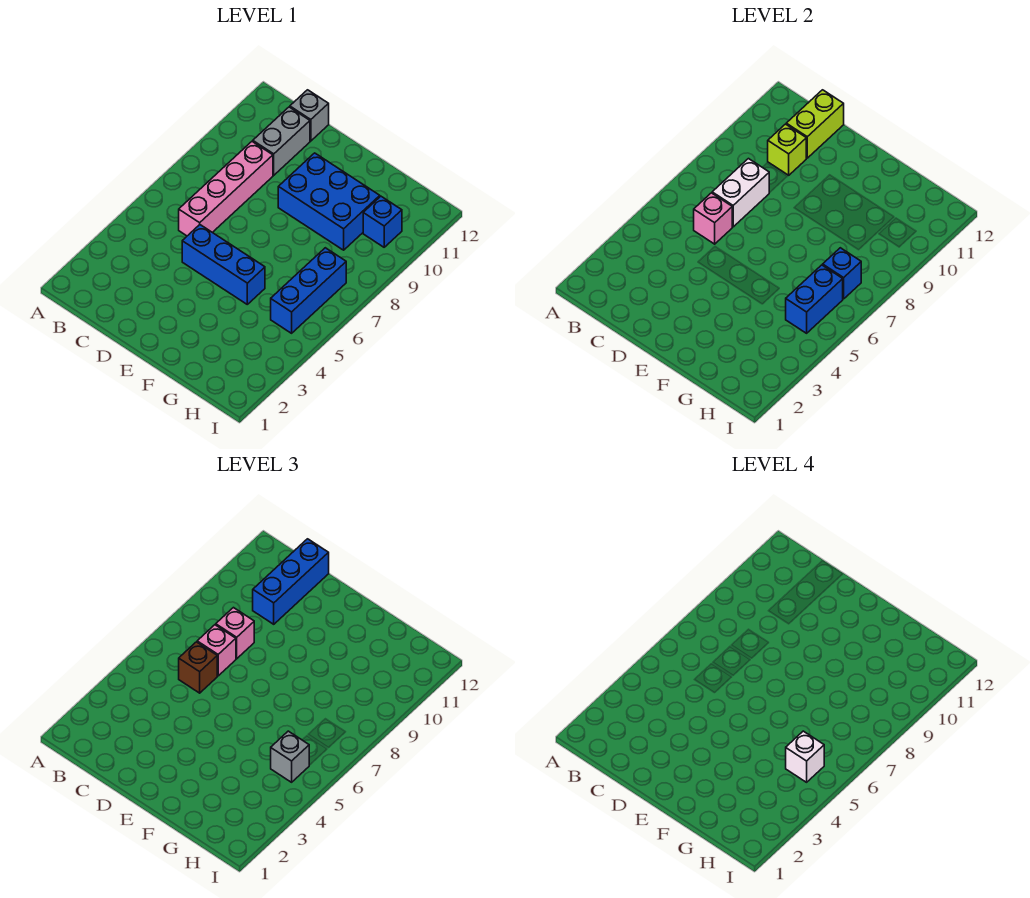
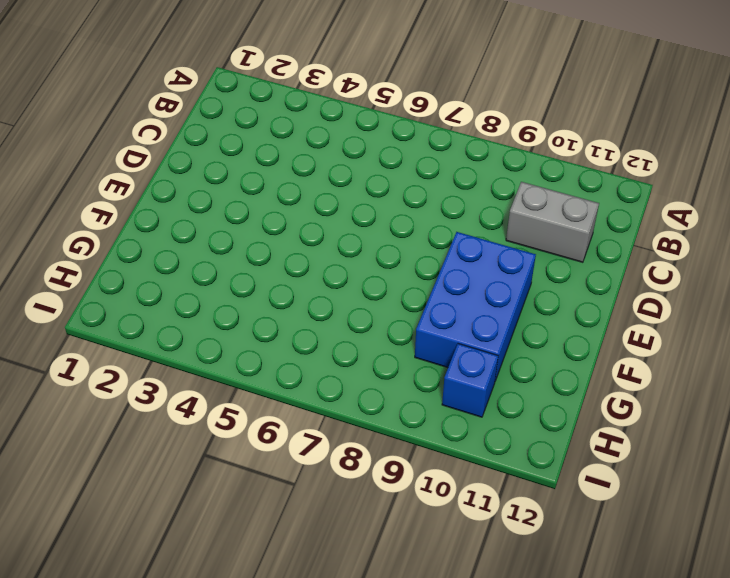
none -> pink brick C6:C9 level 1
none -> grey brick C12 level 1
none -> blue brick D5:F5 level 1

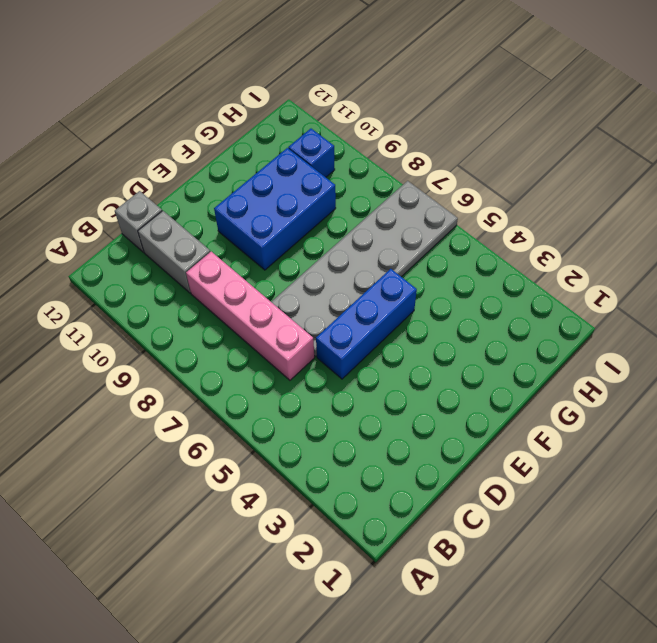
grey plate D6:I7 level 1 -> blue brick H5:H7 level 1
none -> pink brick C6 level 2
none -> white brick C7:C8 level 2
none -> lime brick C10 level 2

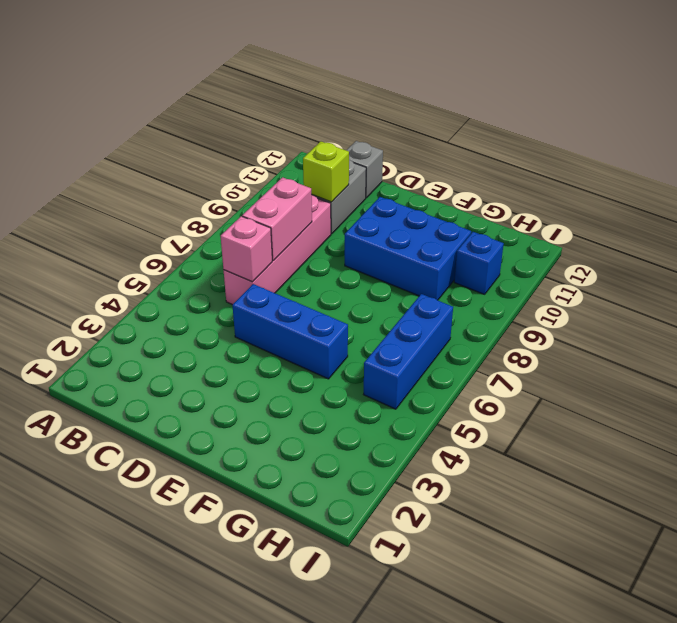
pink brick C7:C8 level 2 -> white brick C7:C8 level 2
none -> lime brick C11:C12 level 2
none -> blue brick H5:H6 level 2
none -> blue brick H7 level 2

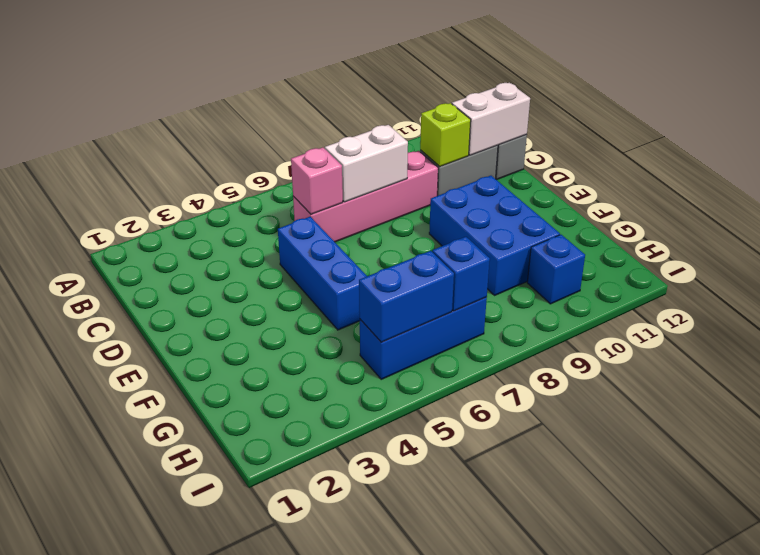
white brick C11:C12 level 2 -> lime brick C11:C12 level 2
none -> brown brick C6 level 3
none -> pink brick C7 level 3
none -> pink brick C8 level 3

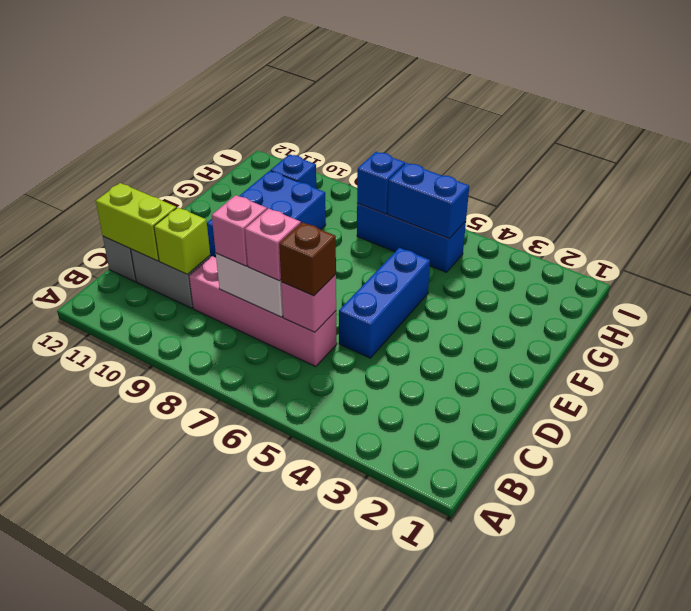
none -> blue brick C10:C12 level 3
none -> grey brick H5 level 3
none -> white brick H5 level 4

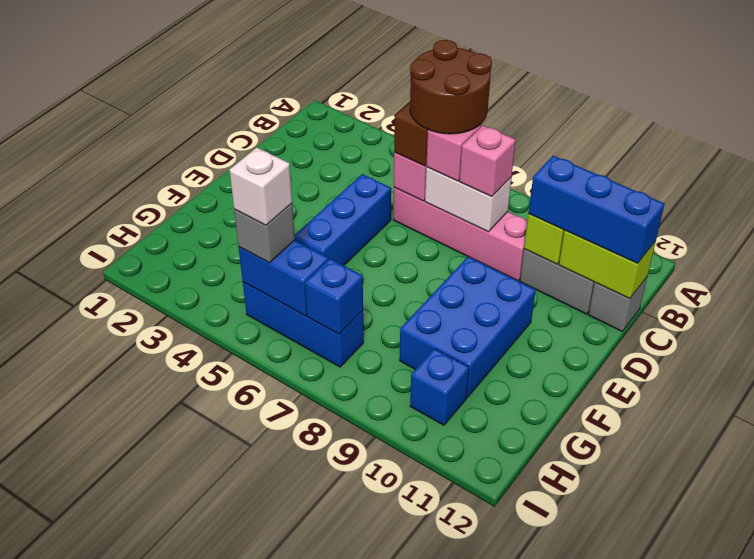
brown round brick B6:C7 level 4 -> none

